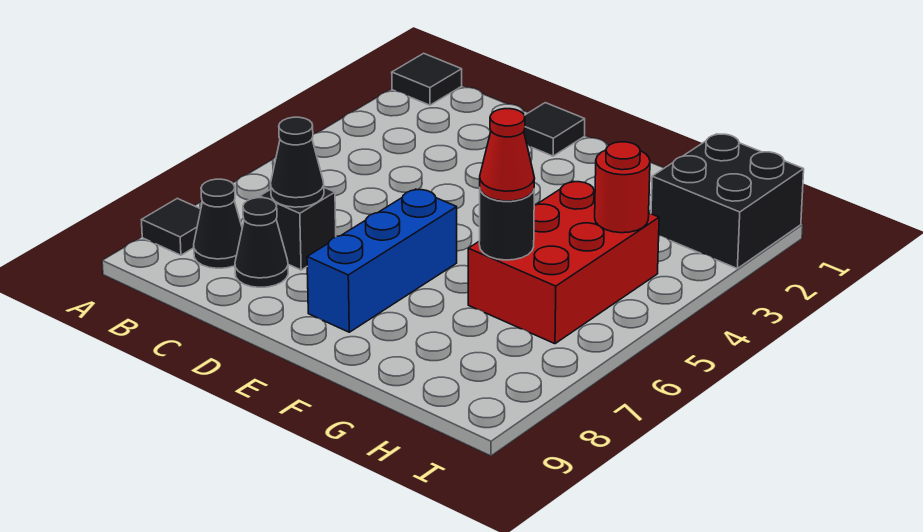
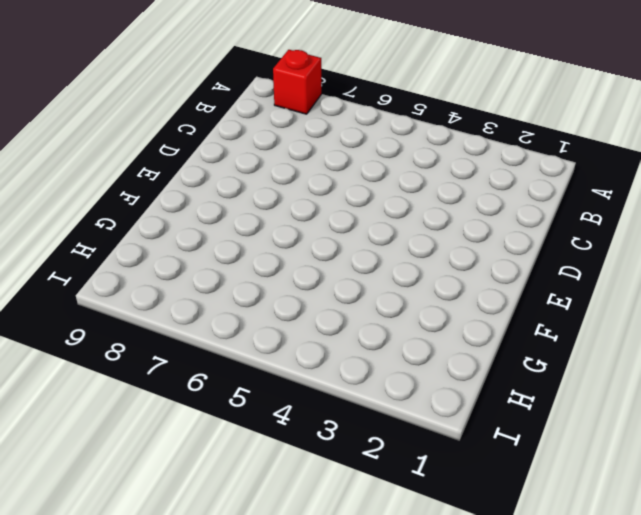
red brick A8 level 1 -> black tile A8 level 1
none -> black tile A1 level 1
none -> black cone B8 level 1
none -> black brick C7 level 1

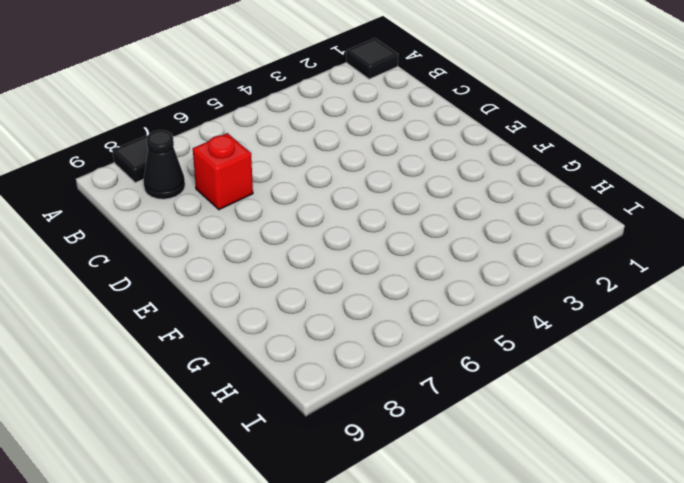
red brick C7 level 1 -> black brick C7 level 1
none -> black cone C8 level 1
none -> black tile D1 level 1
none -> blue brick E6:E8 level 1

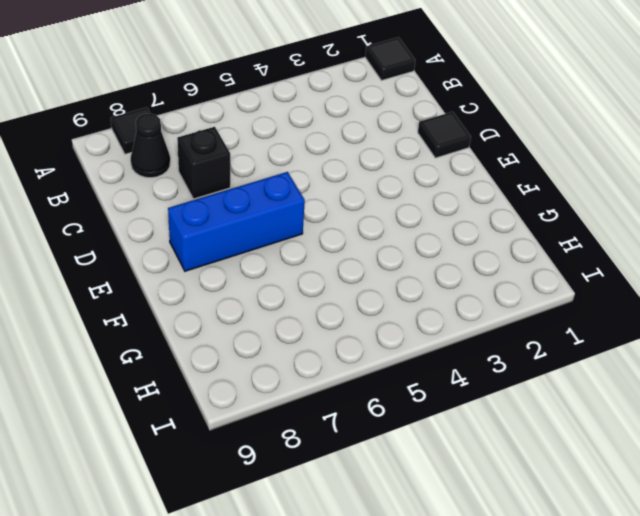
none -> black cone C8 level 1
none -> red brick G4:H6 level 1
none -> black brick H1:I2 level 1

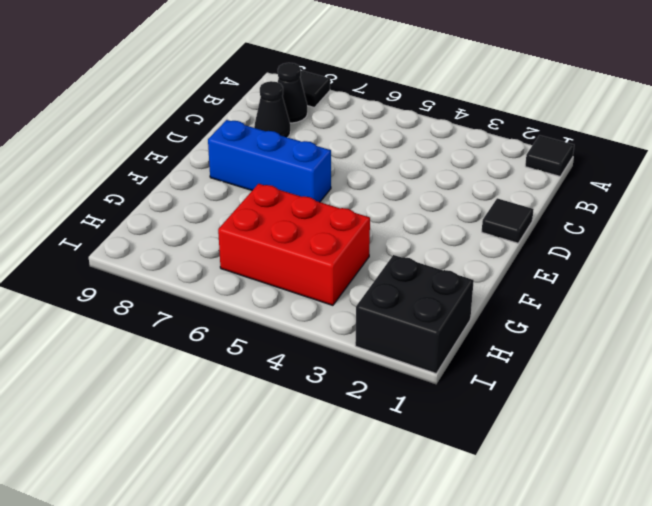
none -> black brick C7 level 1
none -> black cone C7 level 2
none -> black round brick G6 level 2

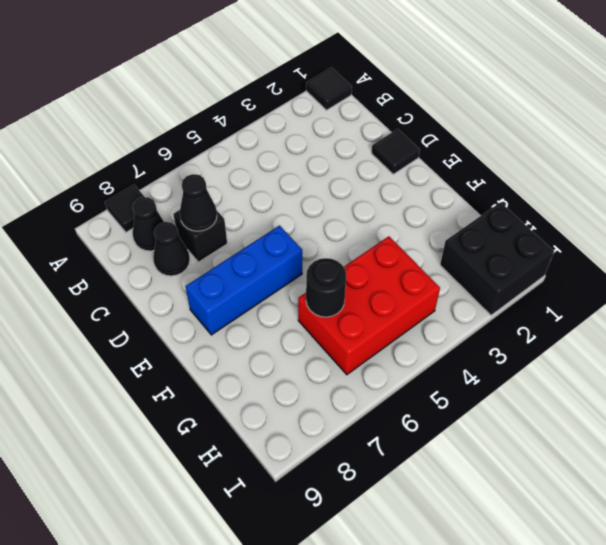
none -> red round brick H4 level 2
none -> red cone G6 level 3

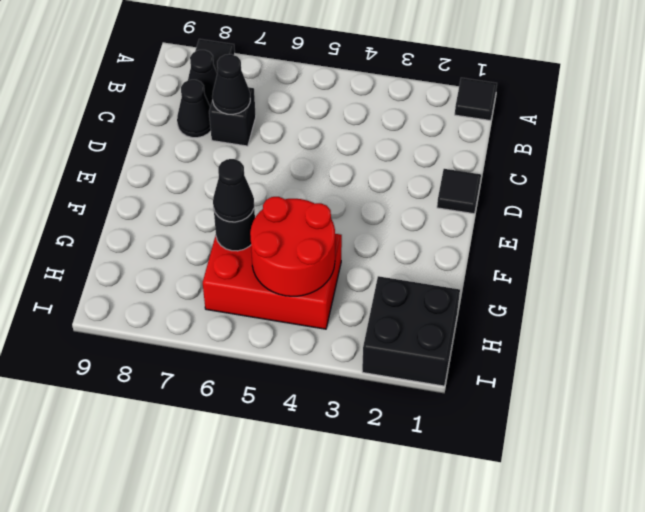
red round brick G4:H5 level 2 -> red round brick H4 level 2
black cone G6 level 3 -> red cone G6 level 3
none -> blue brick E6:E8 level 1

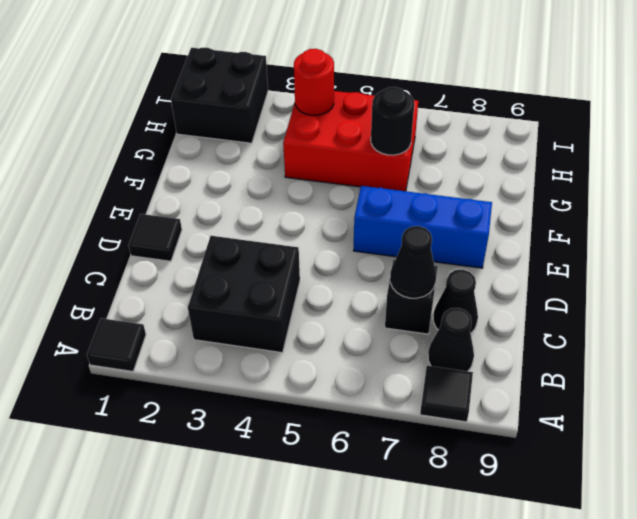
black brick B3:C4 level 1 -> none
none -> red cone G6 level 3

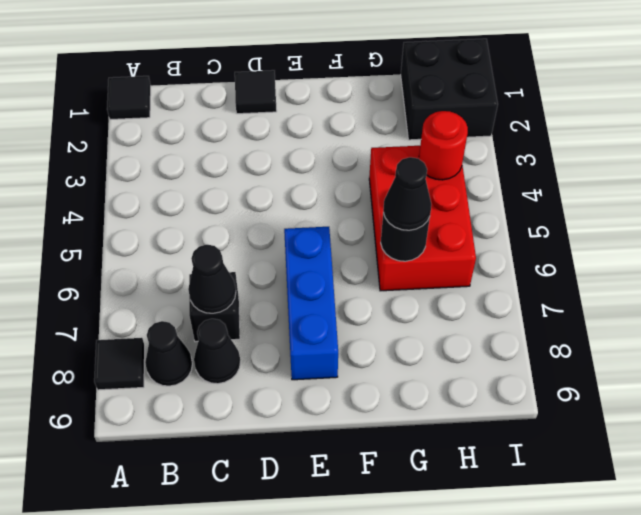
black cone G6 level 3 -> red cone G6 level 3

